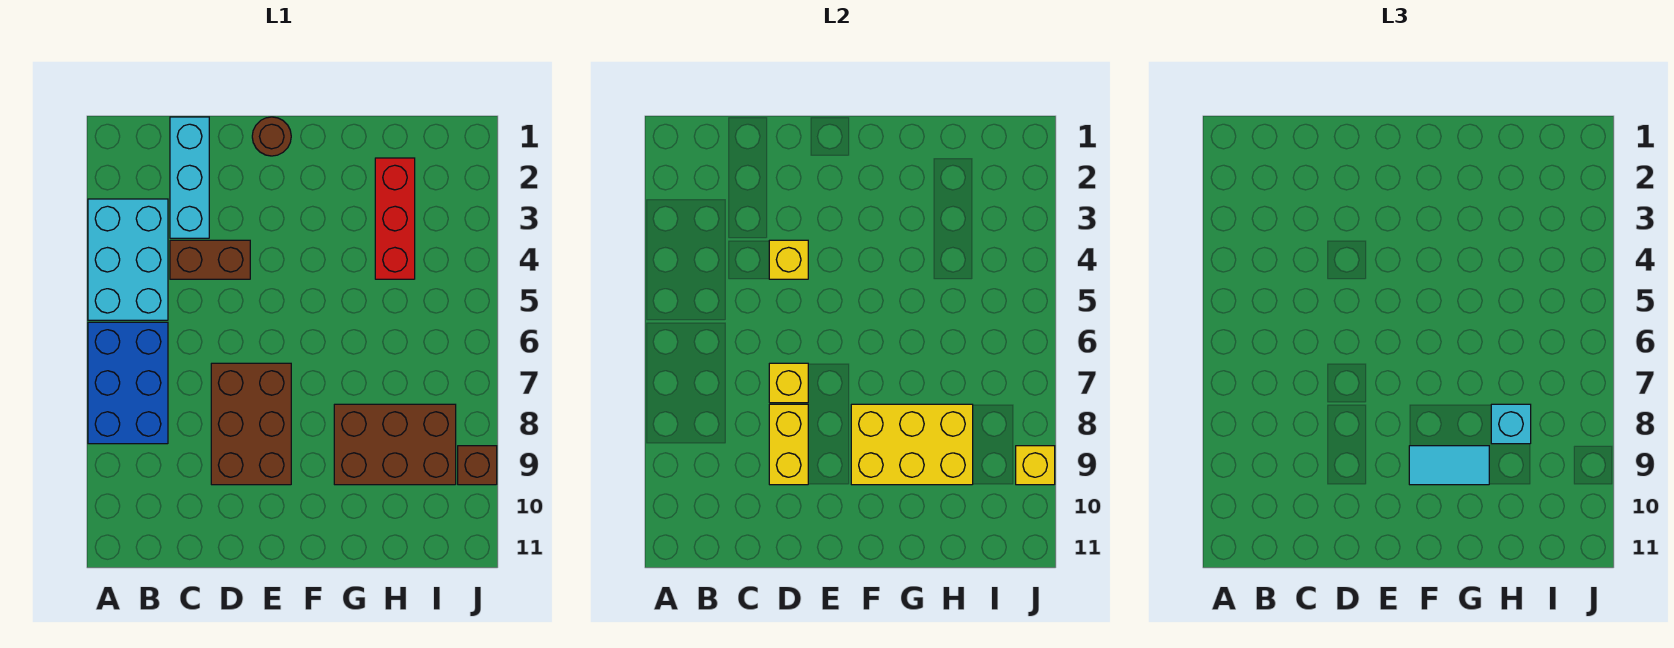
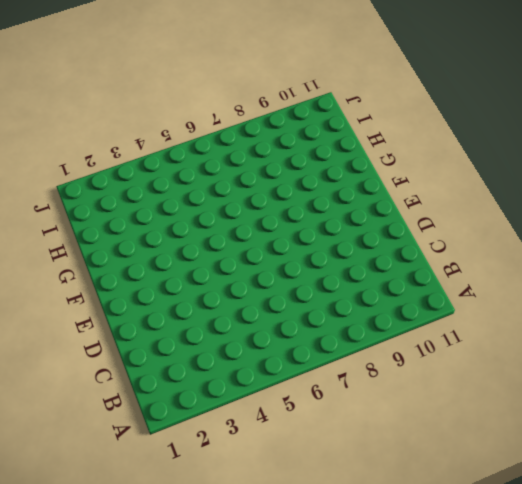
none -> cyan brick A3:B5 level 1
none -> blue brick A6:B8 level 1
none -> cyan brick C1:C3 level 1

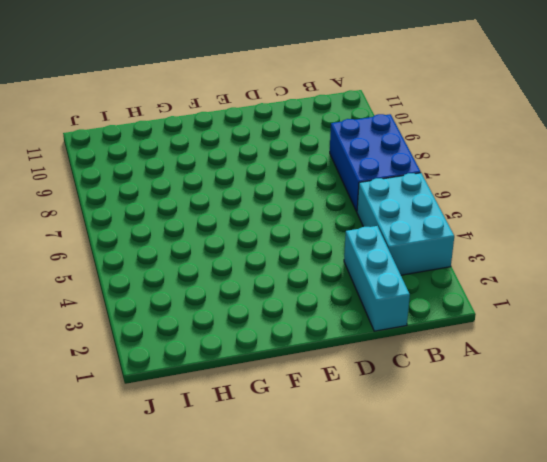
none -> brown brick C4:D4 level 1
none -> brown brick D7:E9 level 1
none -> brown round brick E1 level 1

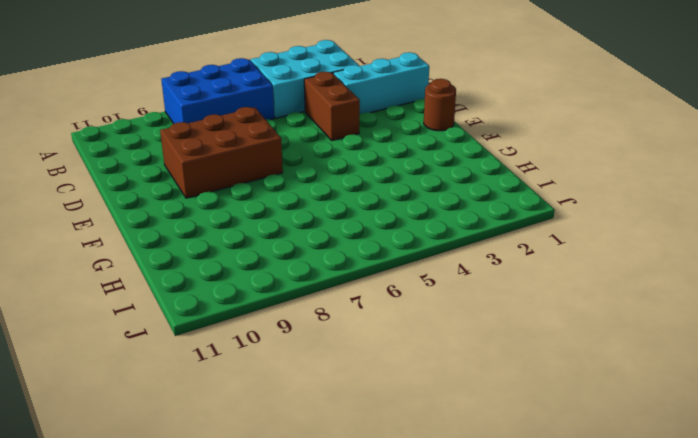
none -> brown brick G8:I9 level 1
none -> red brick H2:H4 level 1
none -> brown brick J9 level 1

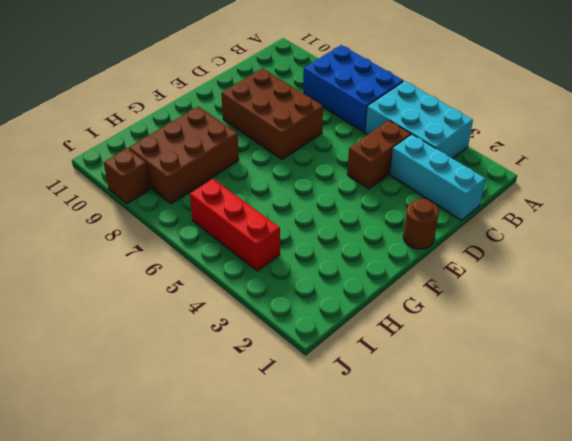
red brick I4:I6 level 1 -> red brick H2:H4 level 1
none -> yellow brick D4 level 2
none -> yellow brick D7 level 2
none -> yellow brick D8:D9 level 2

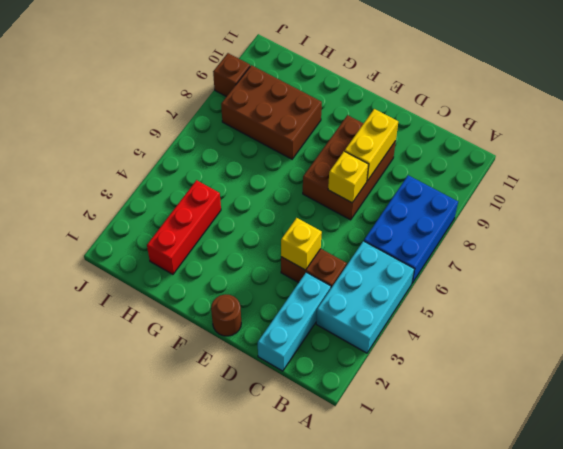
none -> yellow brick F8:H9 level 2
none -> yellow brick J9 level 2
none -> cyan tile F9:G9 level 3

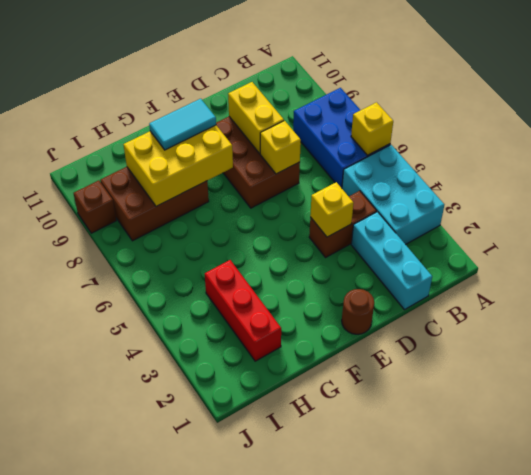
yellow brick A6 level 2 -> yellow brick J9 level 2
none -> cyan brick H8 level 3

